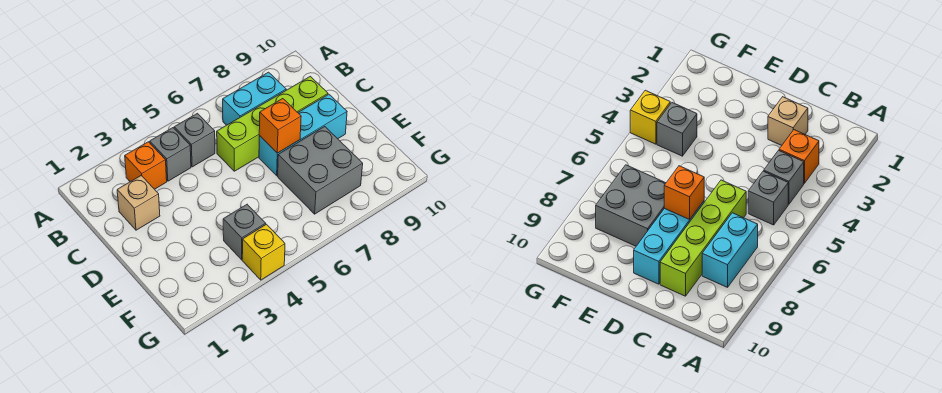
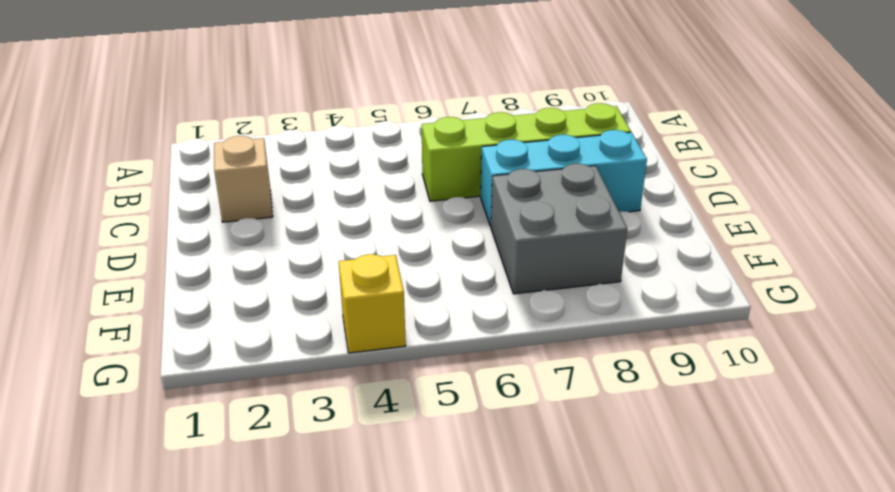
none -> orange brick B3 level 1
none -> grey brick B4 level 1

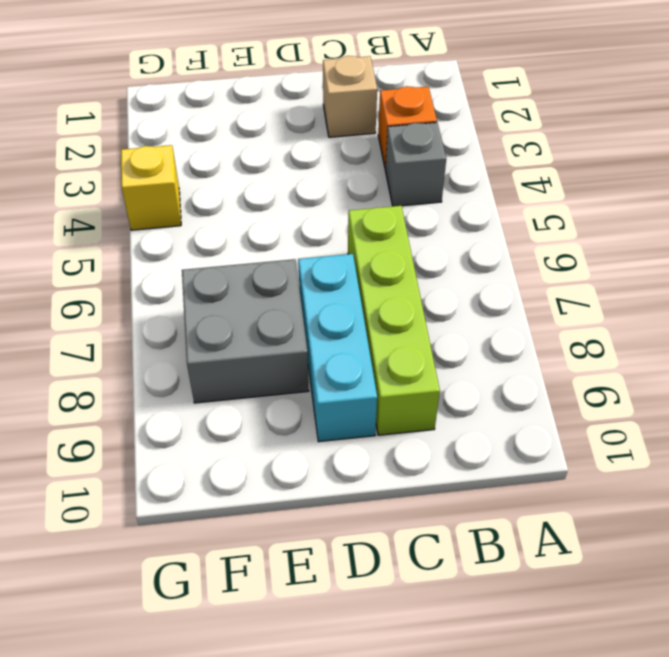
none -> grey brick B5 level 1
none -> cyan brick B7:B8 level 1

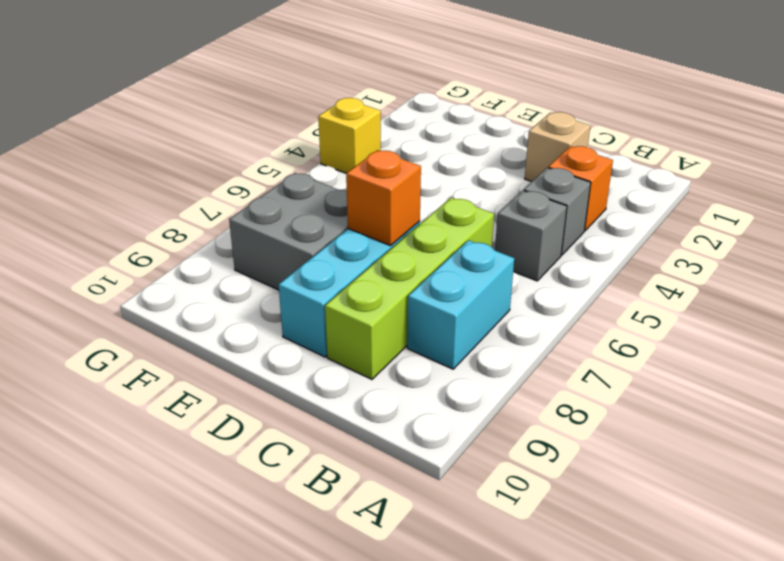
none -> grey brick F4 level 1

